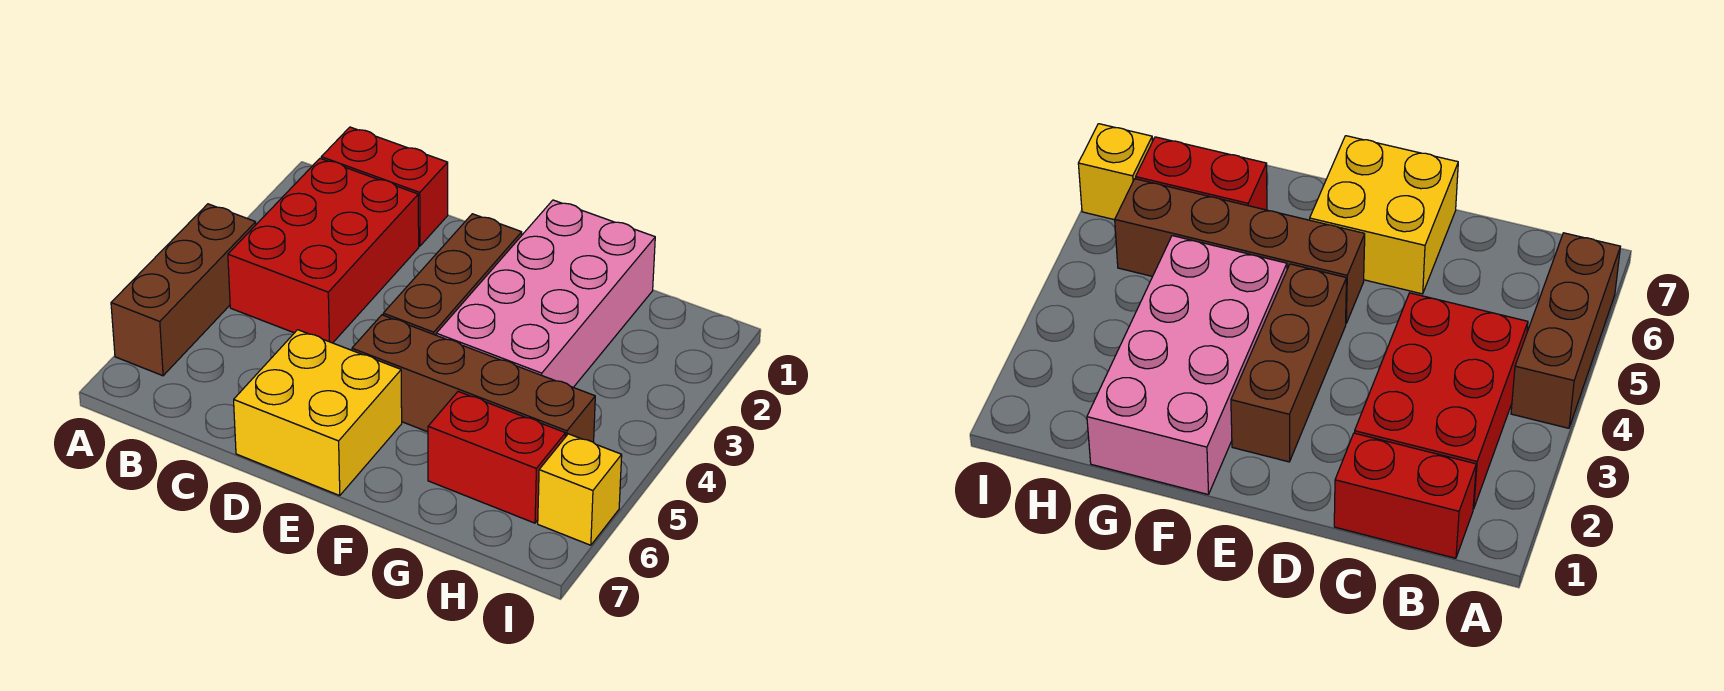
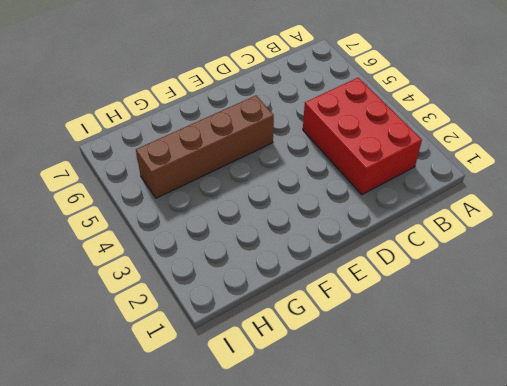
none -> brown brick A4:A6 level 1
none -> red brick B1:C1 level 1

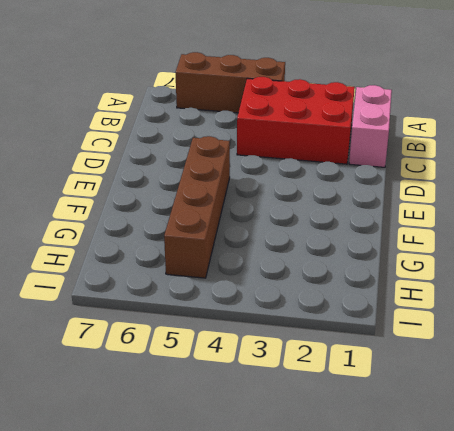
pink brick B1:C1 level 1 -> red brick B1:C1 level 1
none -> yellow brick D6:E7 level 1
none -> brown brick E2:E4 level 1

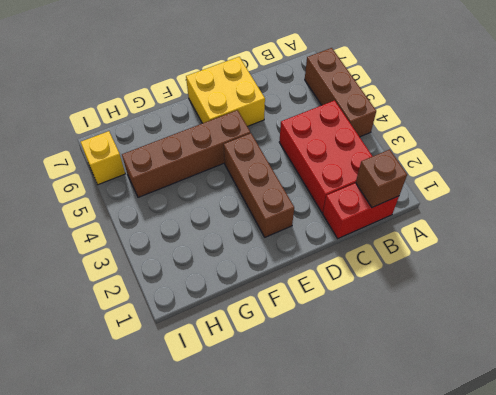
brown brick B1 level 2 -> none
none -> pink brick F1:G4 level 1
none -> red brick G6:H6 level 1

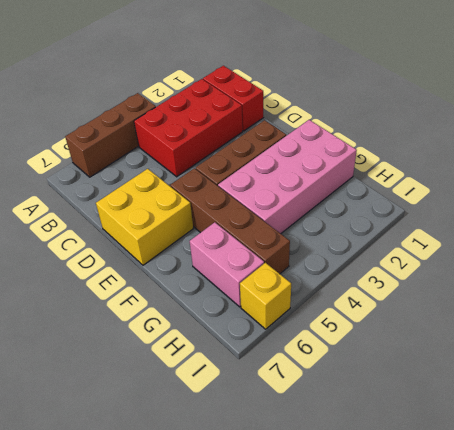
pink brick G6:H6 level 1 -> red brick G6:H6 level 1

